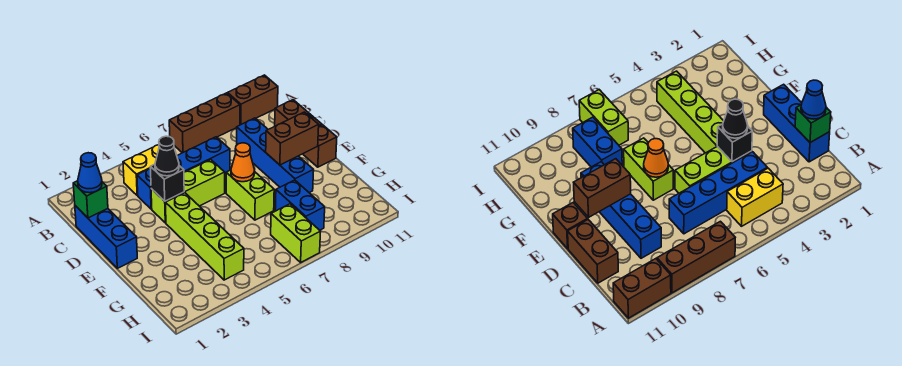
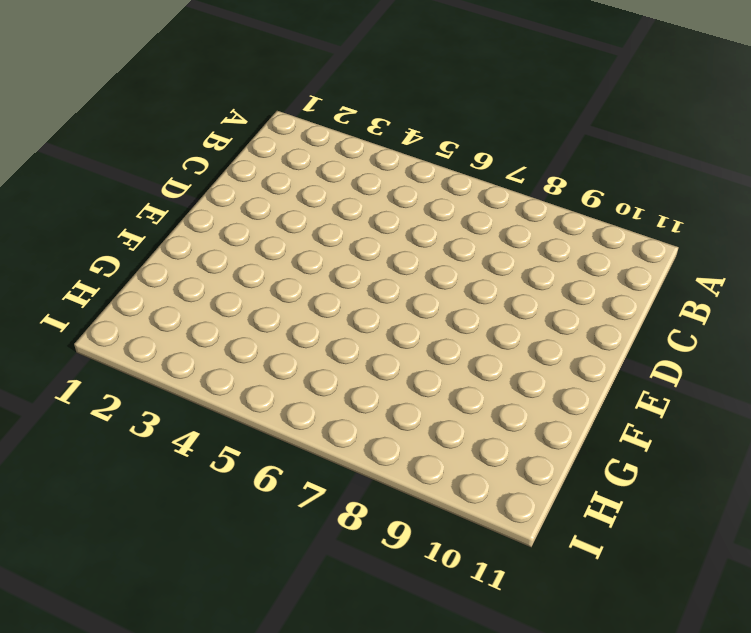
none -> brown brick A7:A9 level 1
none -> brown brick A10:A11 level 1
none -> yellow brick B4:B5 level 1

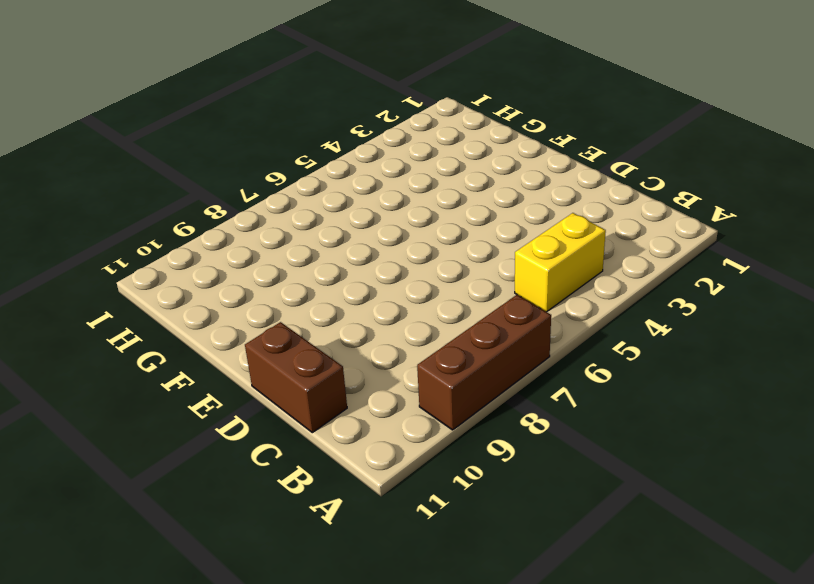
none -> brown brick A10:A11 level 1
none -> blue brick C1:E1 level 1
none -> blue brick C4:C7 level 1

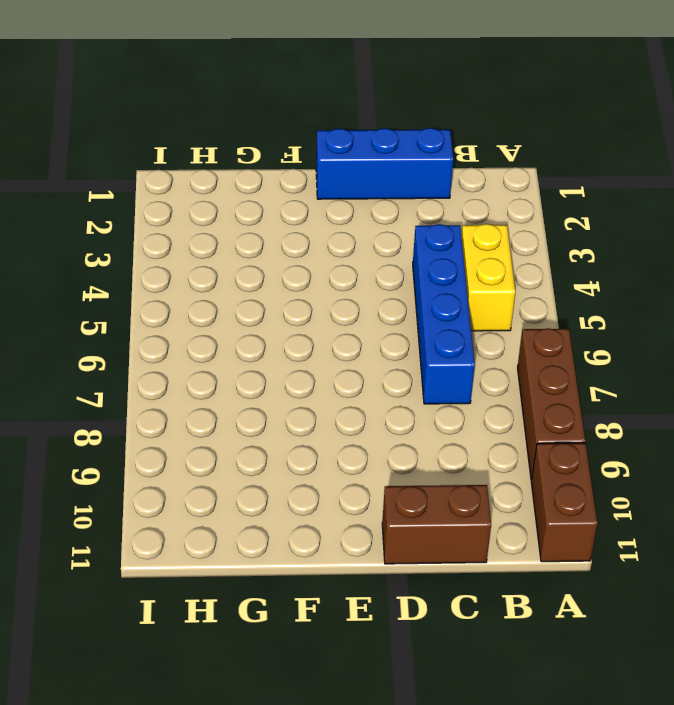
none -> blue brick C9:F9 level 1
none -> lime brick D4:D6 level 1
none -> lime brick E4:H4 level 1

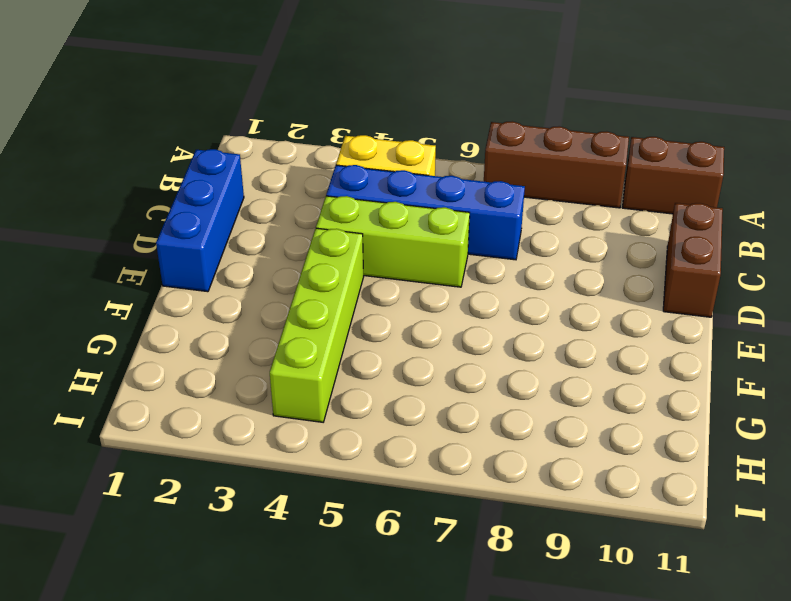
none -> blue brick C9:F9 level 1
none -> lime brick E7:F7 level 1
none -> brown brick E11 level 1

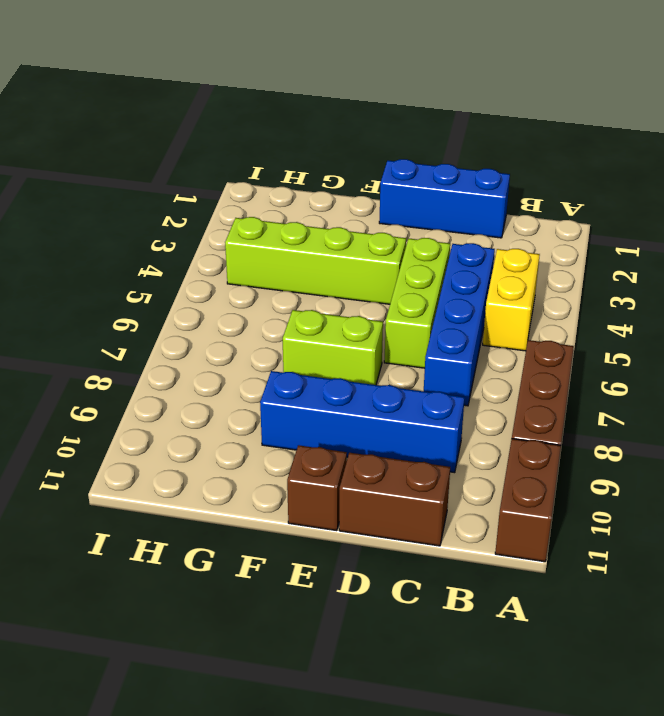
none -> blue brick G8:H8 level 1
none -> lime brick H7:I7 level 1
none -> green brick C1 level 2

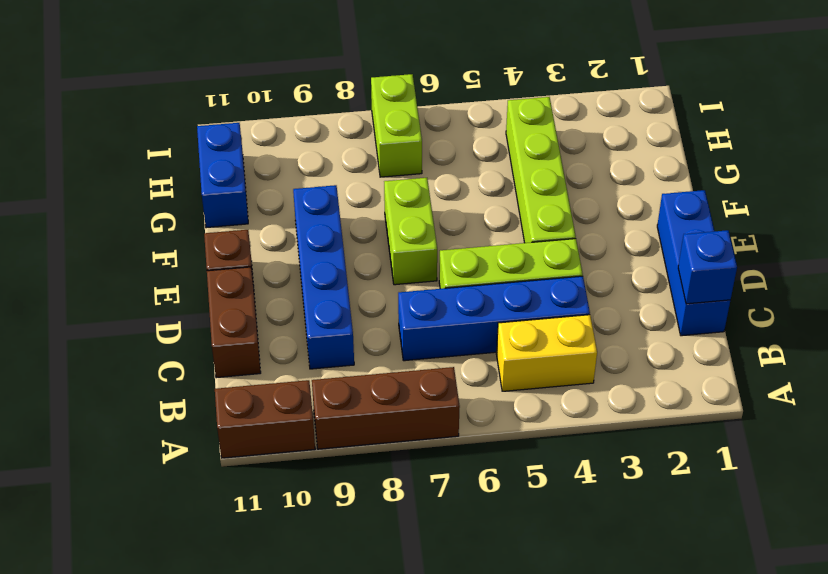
blue brick C1 level 2 -> green brick C1 level 2
blue brick G11:H11 level 1 -> blue brick G8:H8 level 1
none -> black brick D4 level 2
none -> orange cone E7 level 2
none -> brown brick E9:E10 level 2

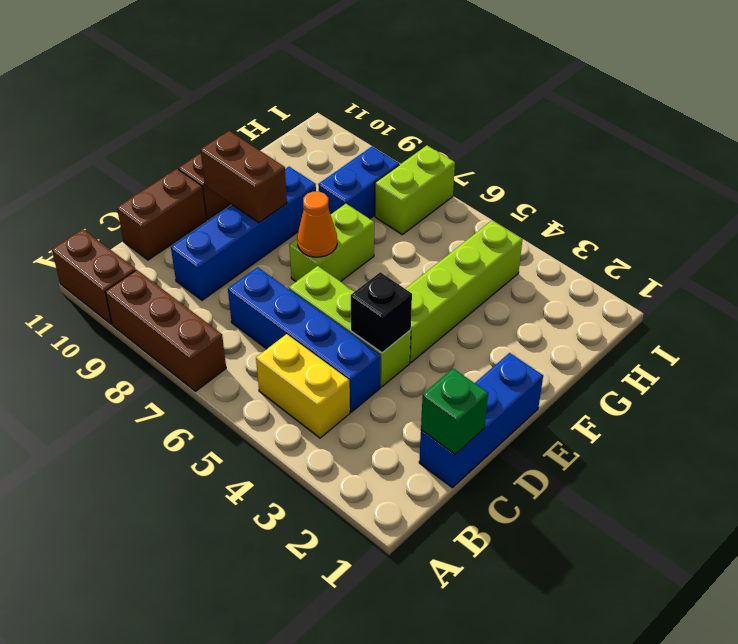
none -> blue cone C1 level 3
none -> black cone D4 level 3

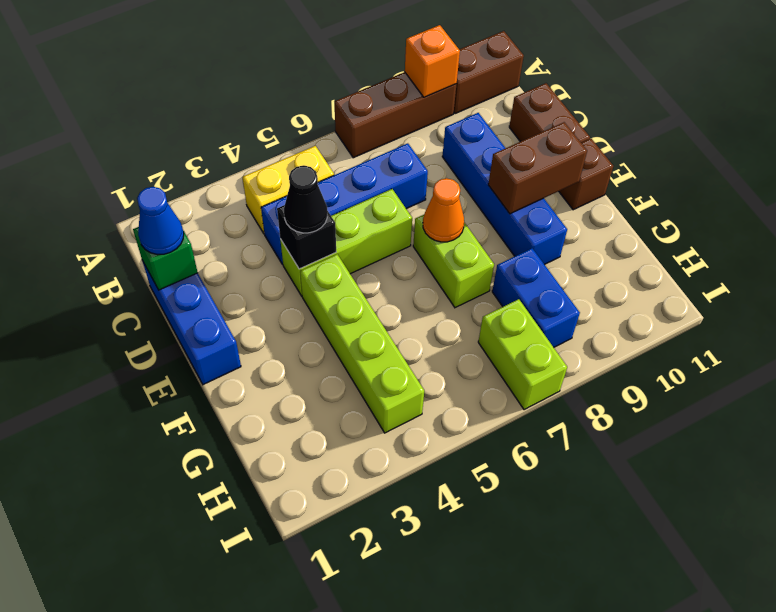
orange brick A9 level 2 -> none

